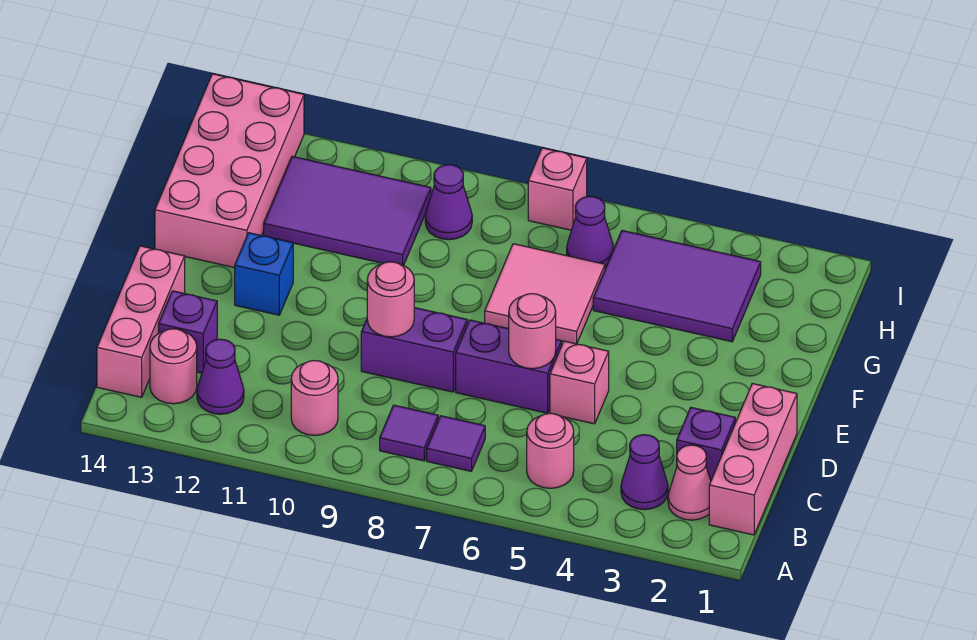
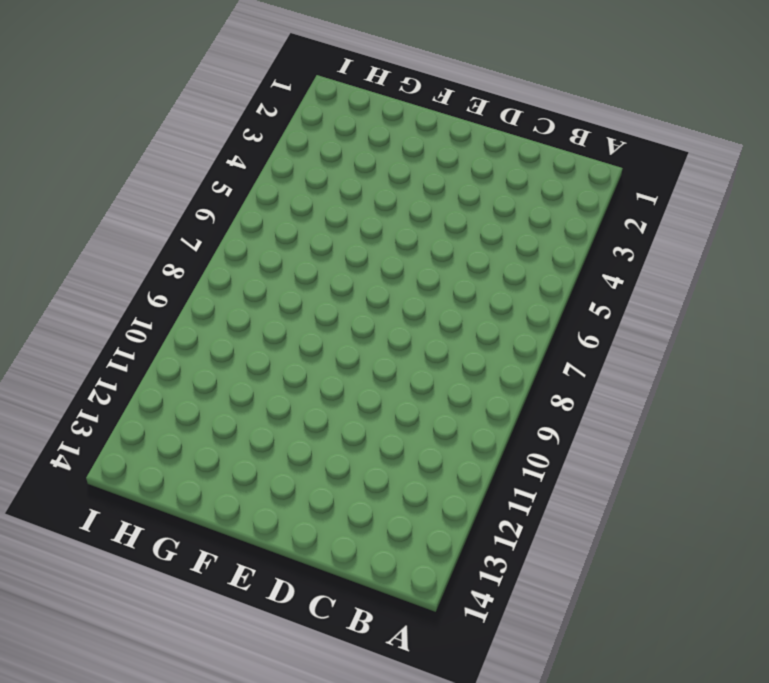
none -> pink brick B1:D1 level 1
none -> pink cone B2 level 1
none -> purple cone B3 level 1

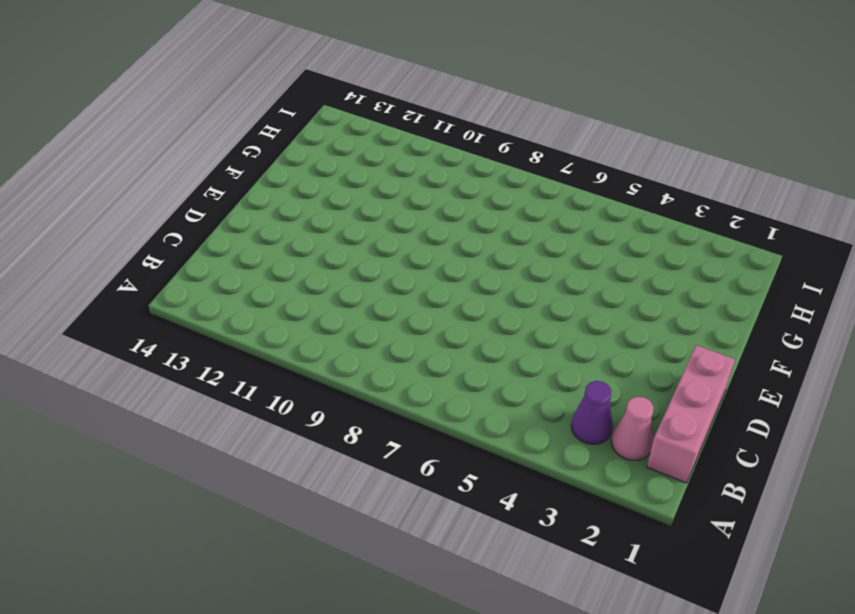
none -> pink round brick B5 level 1
none -> purple tile B7 level 1
none -> purple tile B8 level 1

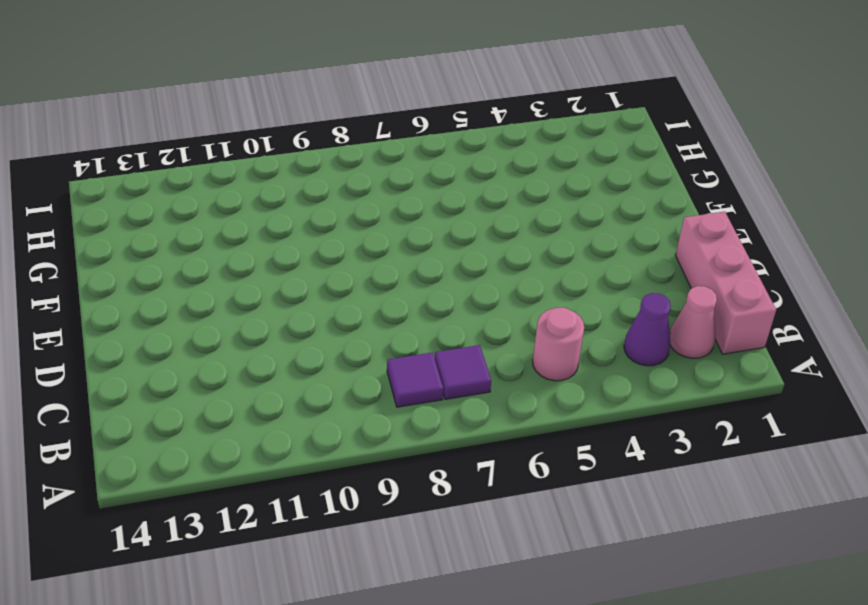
none -> pink round brick B10 level 1
none -> purple cone B12 level 1
none -> pink round brick B13 level 1

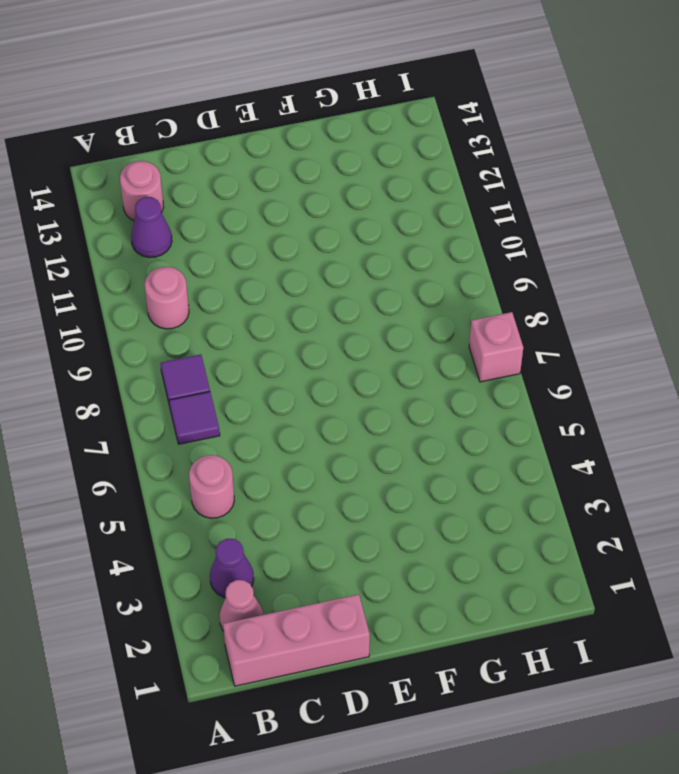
none -> pink brick B14:D14 level 1
none -> purple brick C2 level 1
none -> purple brick C13 level 1

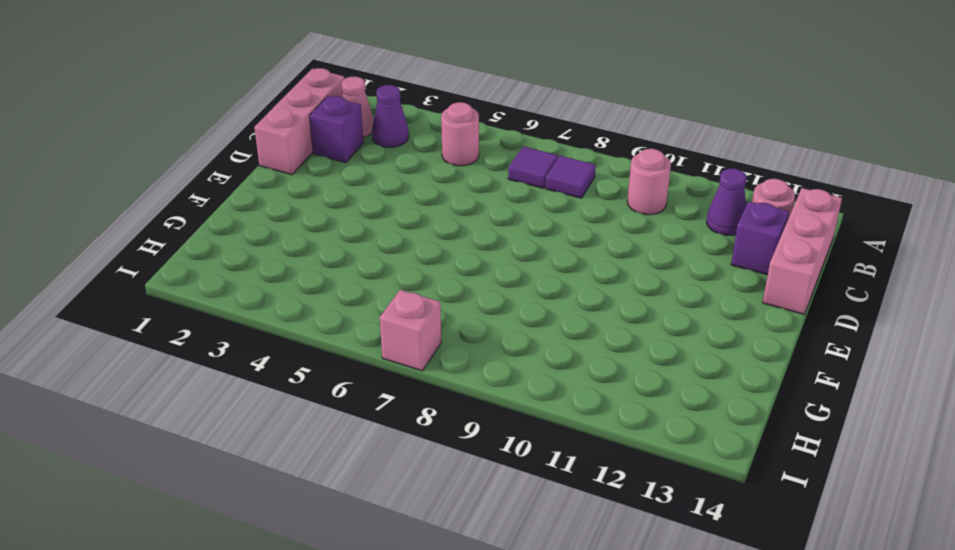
none -> pink brick D5 level 1
none -> purple brick D6:D7 level 1
none -> purple brick D8:D9 level 1

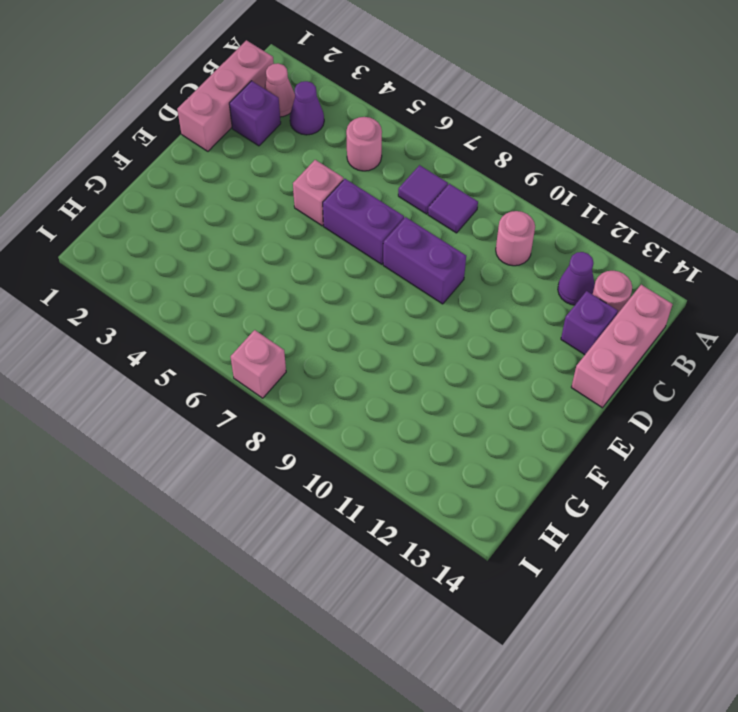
none -> blue brick E12 level 1
none -> pink tile F6:G7 level 1
none -> pink brick F13:I14 level 1

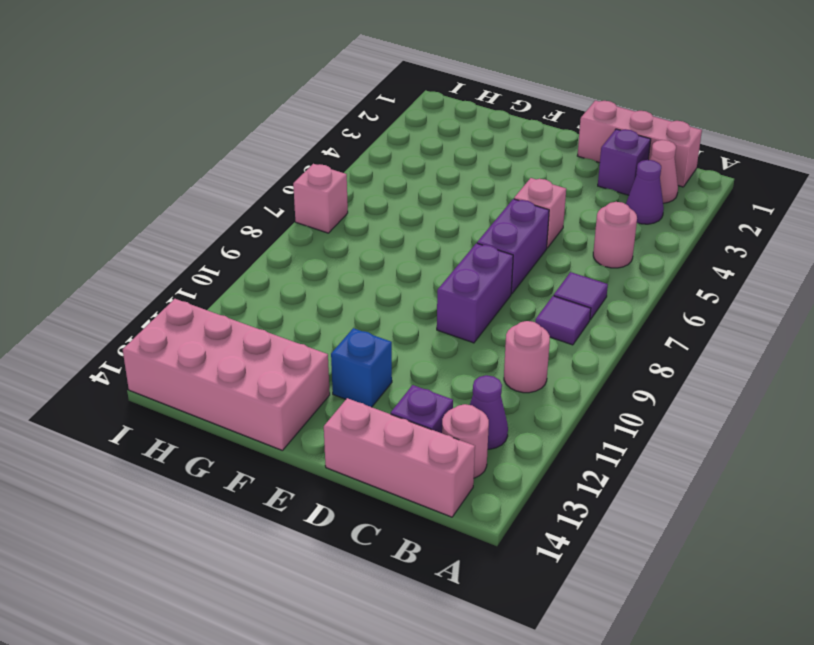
none -> pink tile F6:G7 level 1
none -> purple tile G3:H5 level 1
none -> purple tile G10:H12 level 1

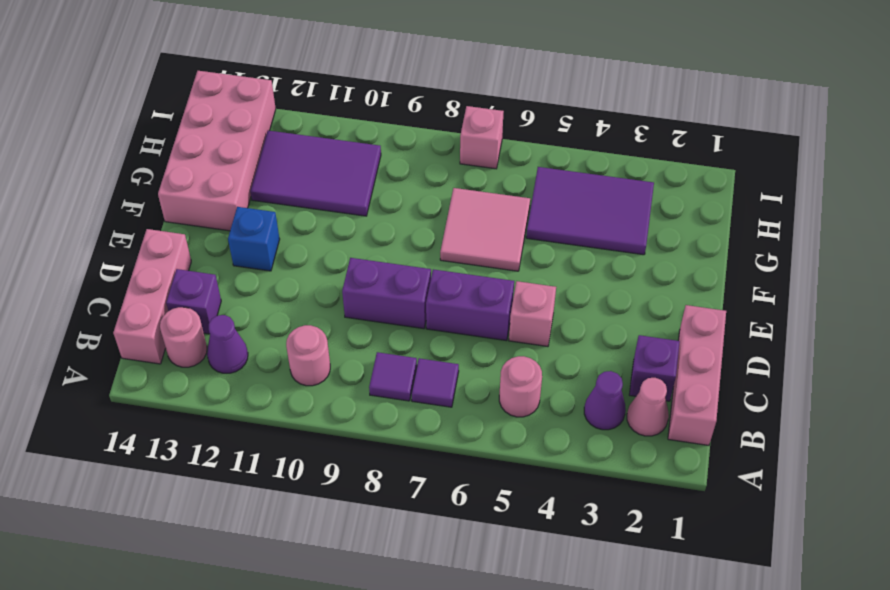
none -> purple cone H6 level 1
none -> purple cone H9 level 1
none -> pink round brick D6 level 2

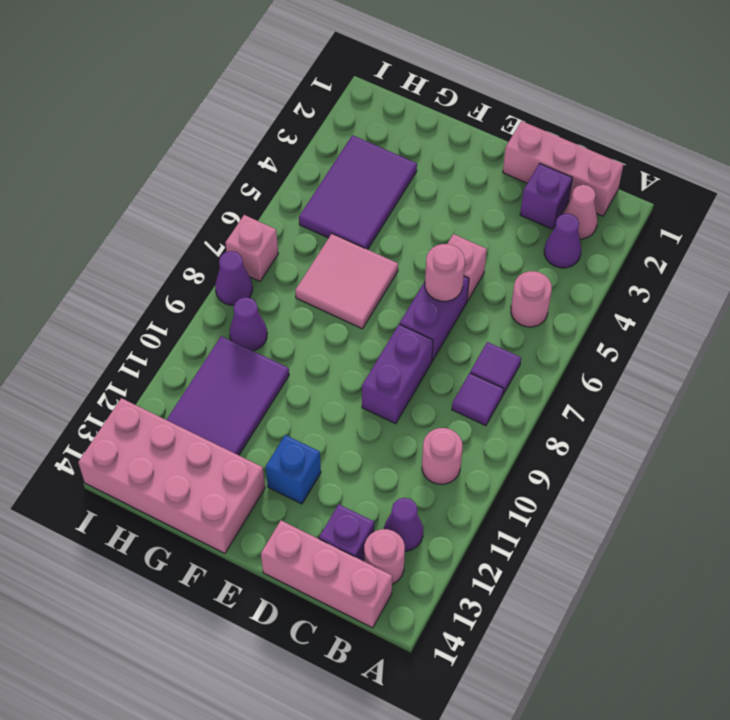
purple cone I8 level 1 -> purple cone H6 level 1
none -> pink round brick D9 level 2

